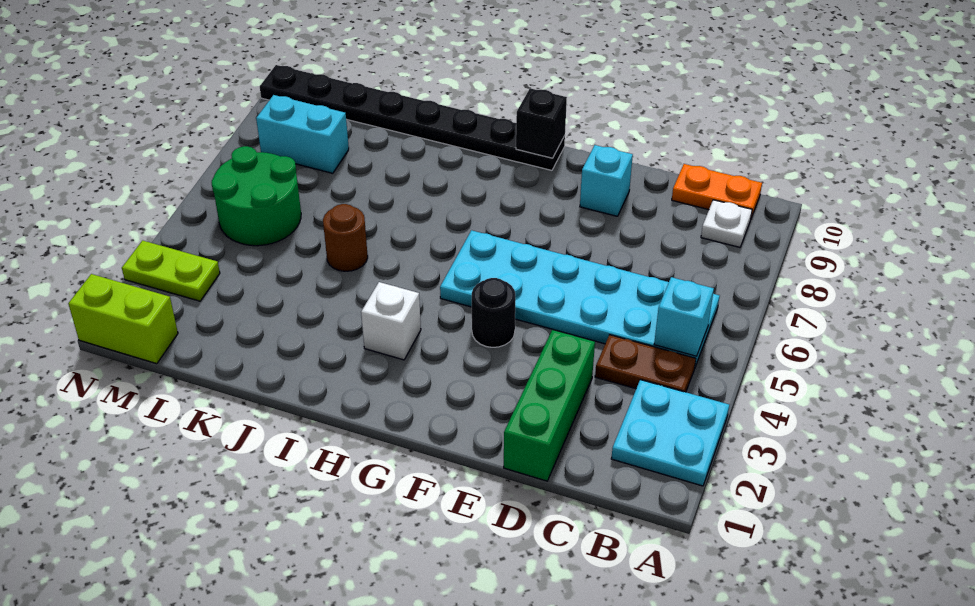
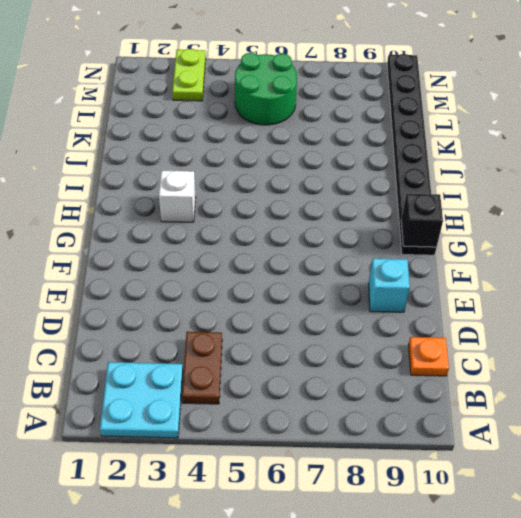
orange plate C10 level 1 -> orange plate B10:C10 level 1
none -> cyan plate B5:G6 level 1
none -> white plate B9 level 1
none -> green brick D1:D3 level 1

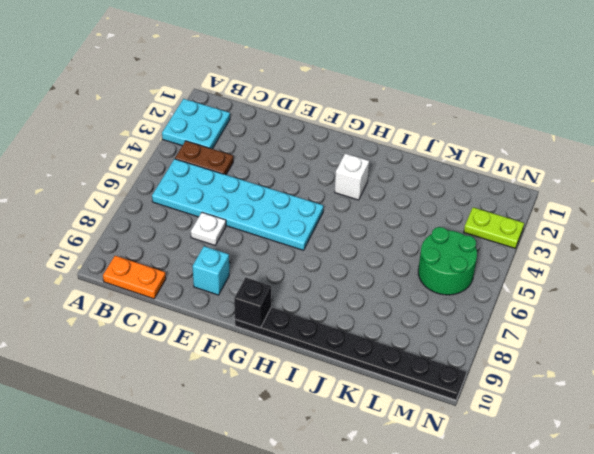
white plate D7 level 1 -> white plate B9 level 1
none -> green brick D1:D3 level 1
none -> black round brick F4 level 1
none -> brown round brick J5 level 1

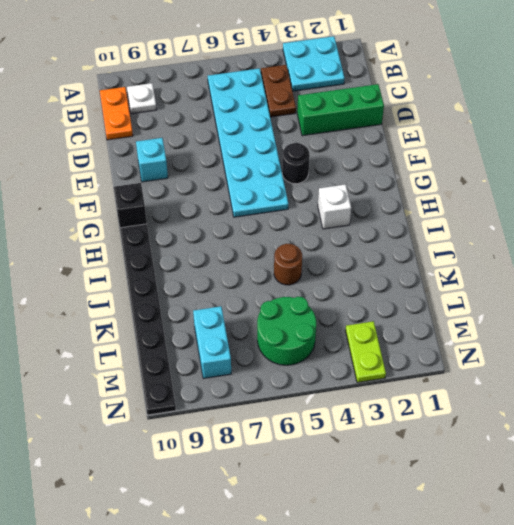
none -> lime brick M1:N1 level 1
none -> cyan brick B5 level 2

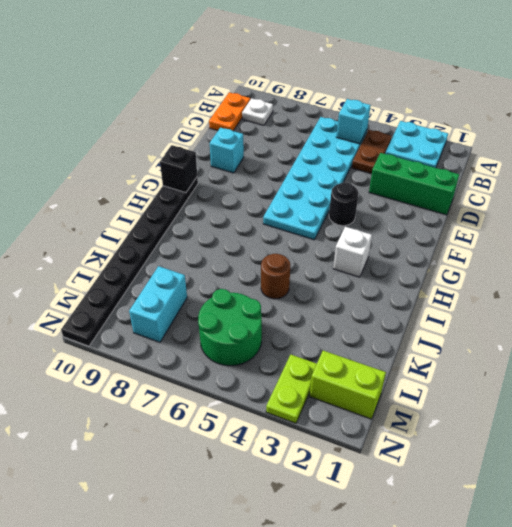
lime brick M1:M2 level 1 -> lime brick M1:N1 level 1

